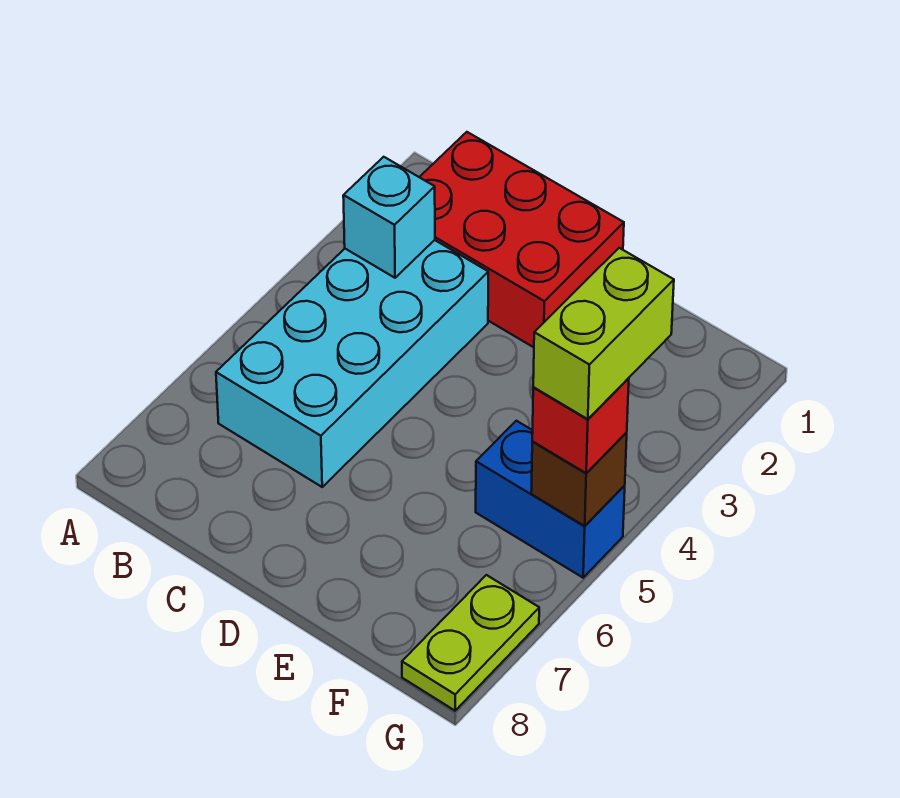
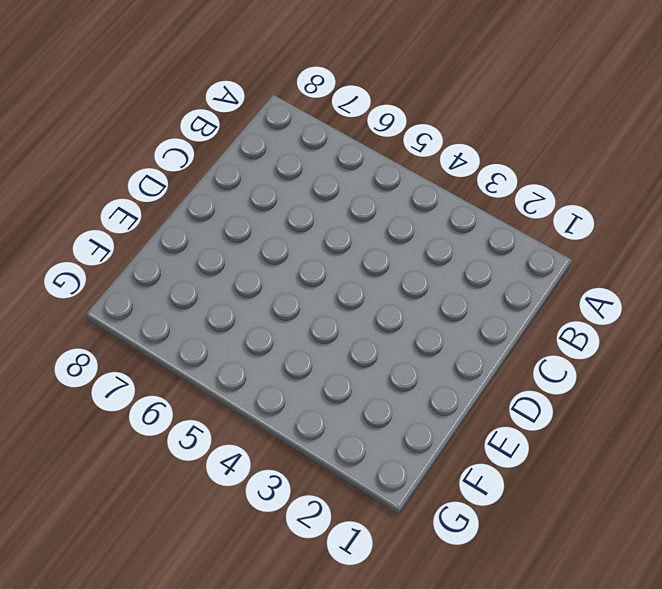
none -> red brick B1:D2 level 1
none -> cyan brick B3:C6 level 1

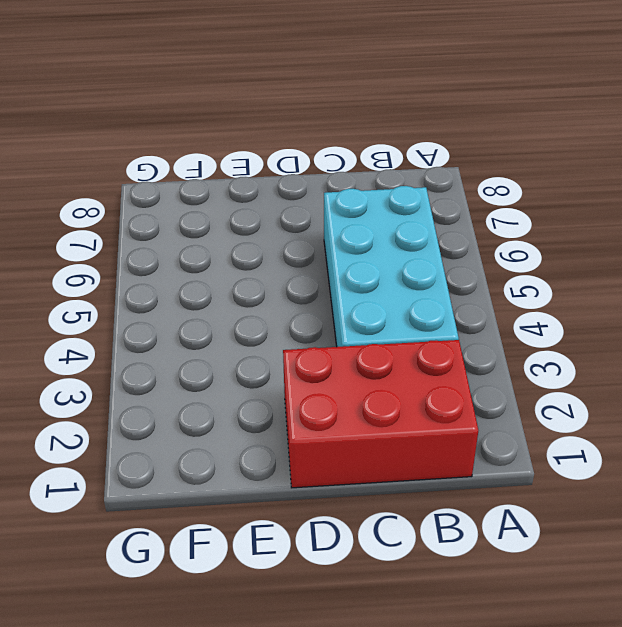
none -> blue brick F5:G5 level 1
none -> lime plate G7:G8 level 1

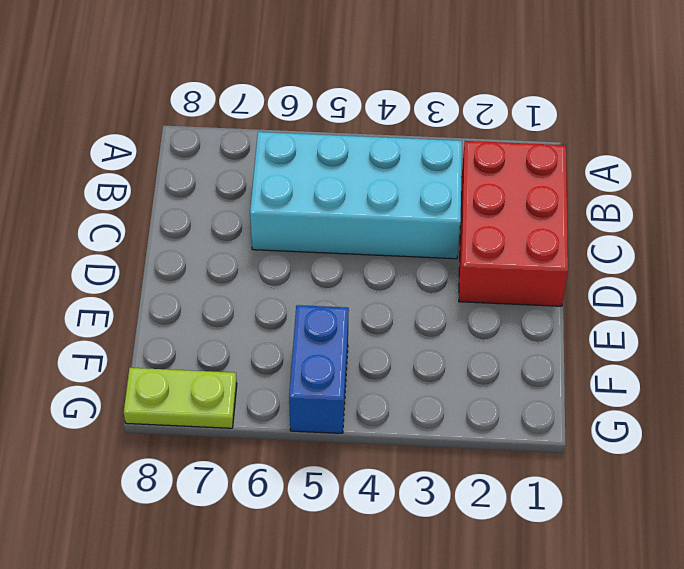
none -> cyan brick B3 level 2
none -> brown brick G5 level 2

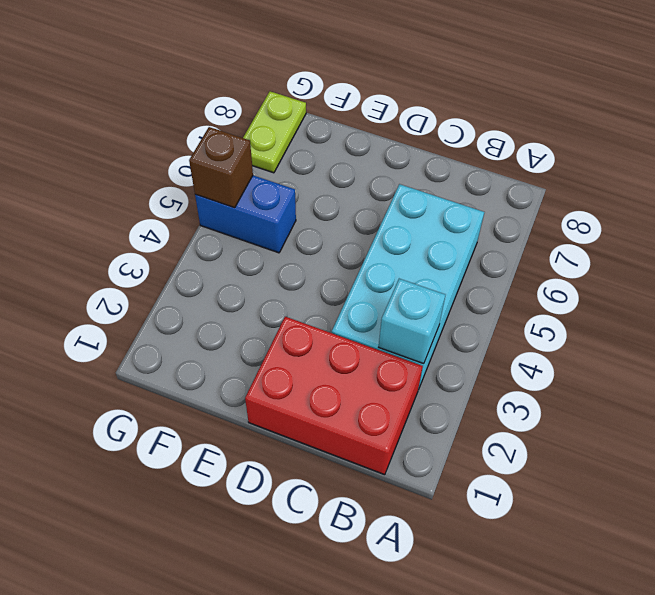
none -> red brick G5 level 3
none -> lime brick G4:G5 level 4

